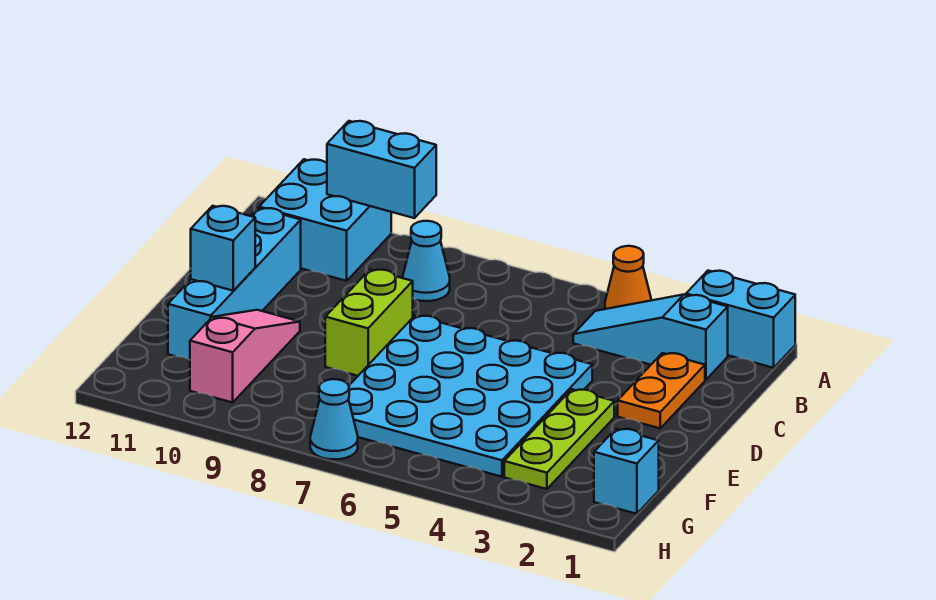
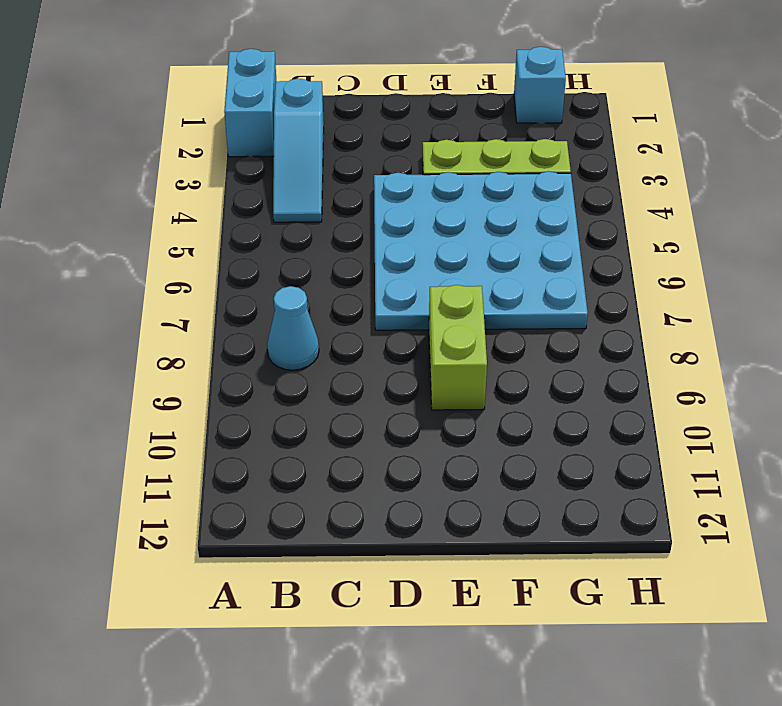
lime brick E8:E9 level 1 -> lime brick D8:E8 level 1
none -> orange cone A4 level 1
none -> cyan brick A10:B11 level 1
none -> orange plate C2:D2 level 1

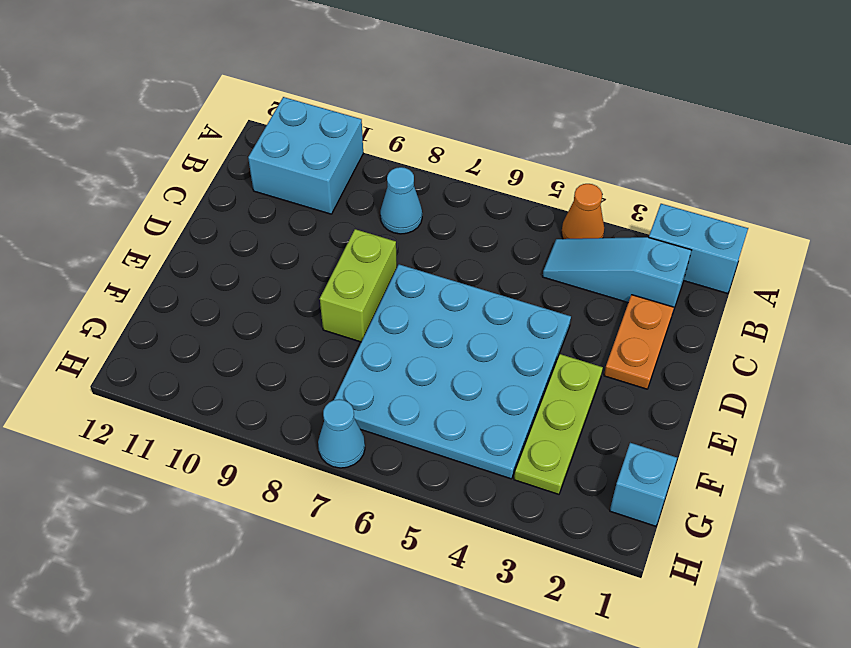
none -> cyan brick C11:F11 level 1
none -> pink slope E10:G10 level 1 top G
none -> cyan brick A9:A10 level 2

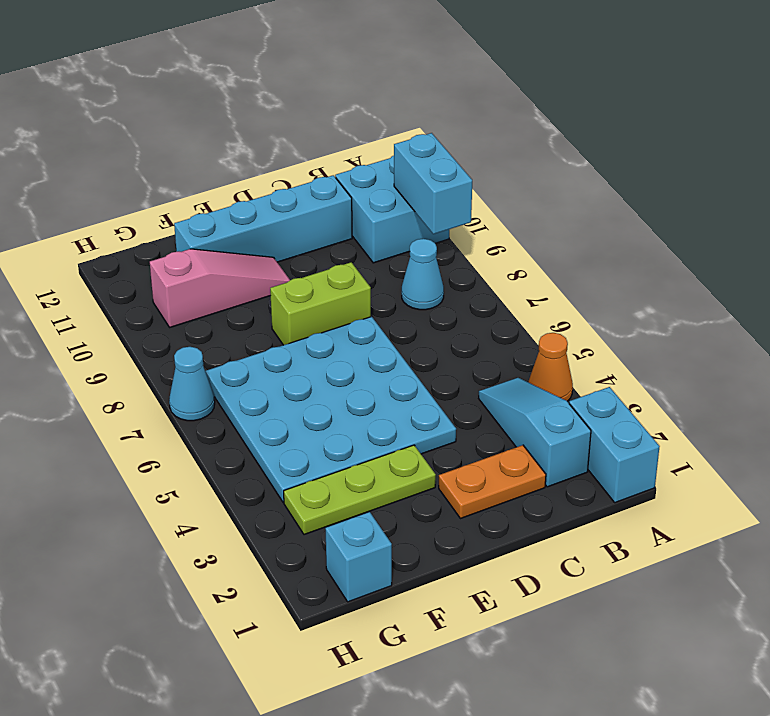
none -> cyan brick E11 level 2

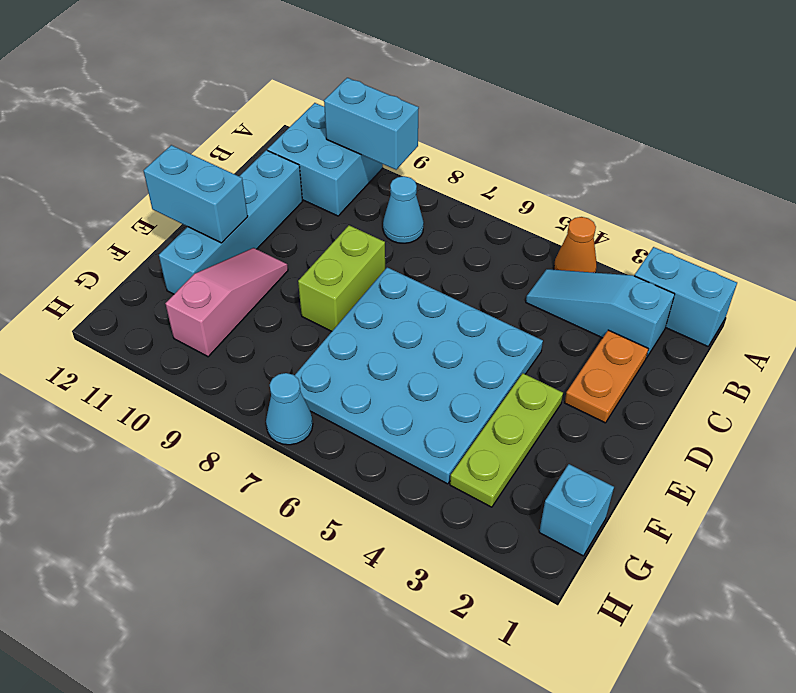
cyan brick E11:E12 level 2 -> cyan brick E11 level 2

